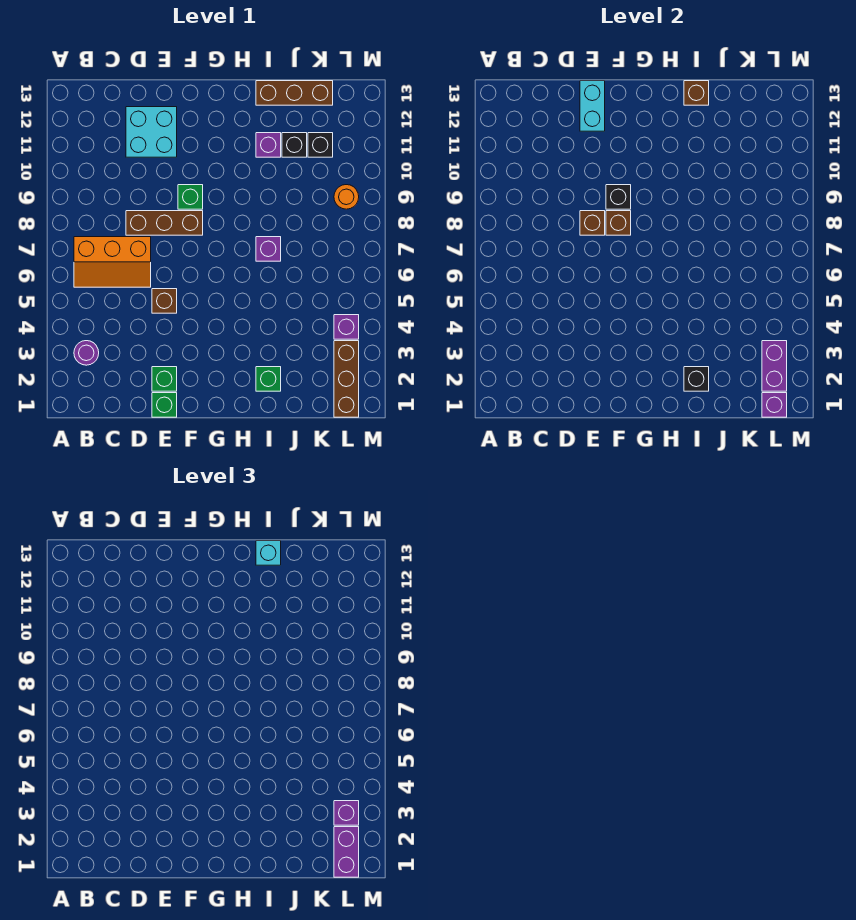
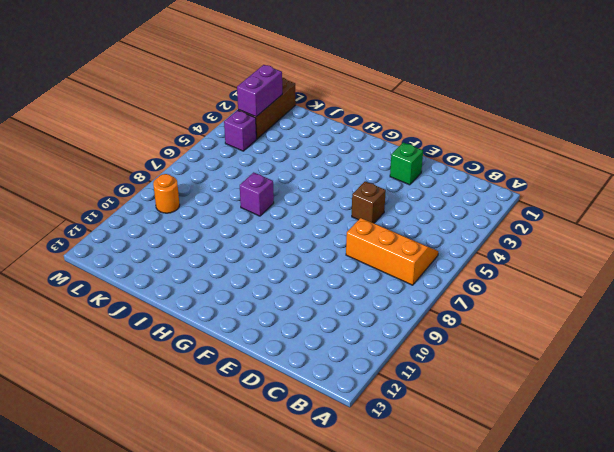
none -> purple round brick B3 level 1
none -> brown brick D8:F8 level 1
none -> cyan brick D11:E12 level 1

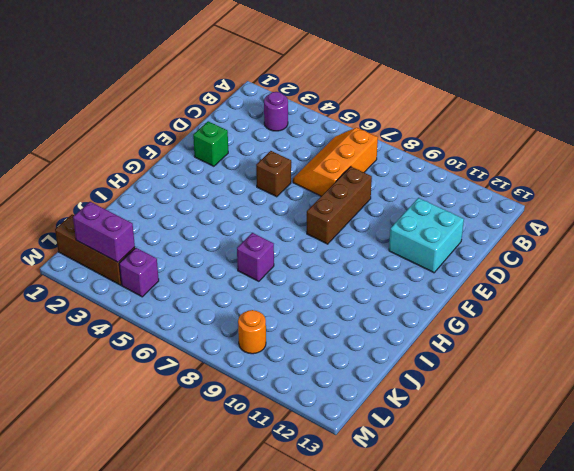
none -> green brick E1 level 1
none -> green brick F9 level 1
none -> green brick I2 level 1

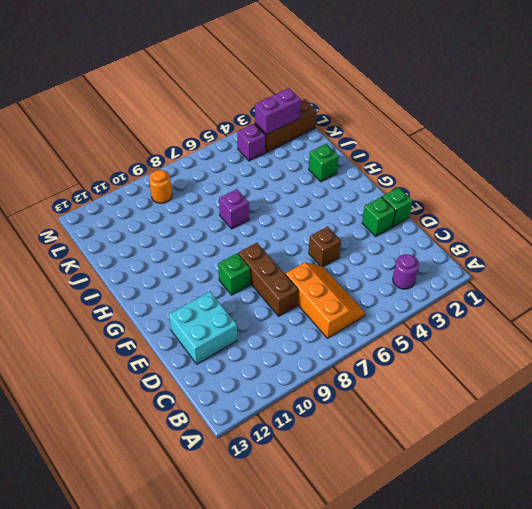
none -> purple brick I11 level 1
none -> brown brick I13:K13 level 1
none -> black brick J11 level 1

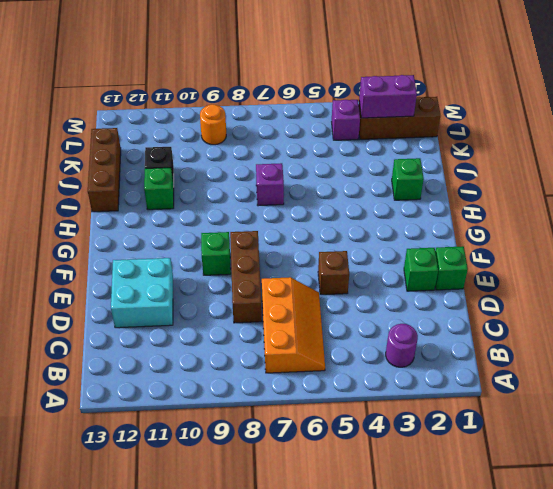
green brick I11 level 1 -> purple brick I11 level 1
none -> black brick K11 level 1
none -> brown brick E8 level 2
none -> cyan brick E12:E13 level 2

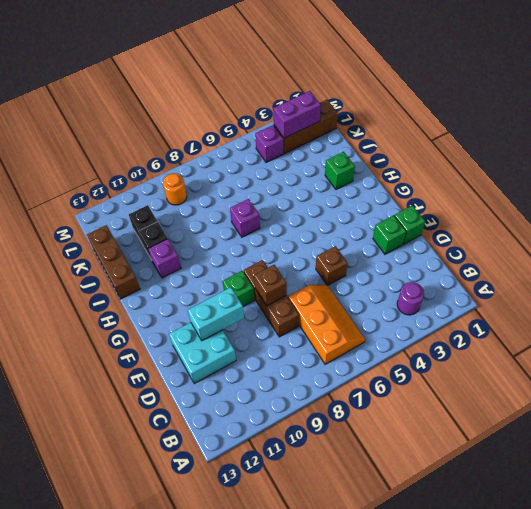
cyan brick E10:E11 level 2 -> cyan brick E12:E13 level 2
none -> brown brick F8 level 2
none -> black brick F9 level 2
none -> black brick I2 level 2

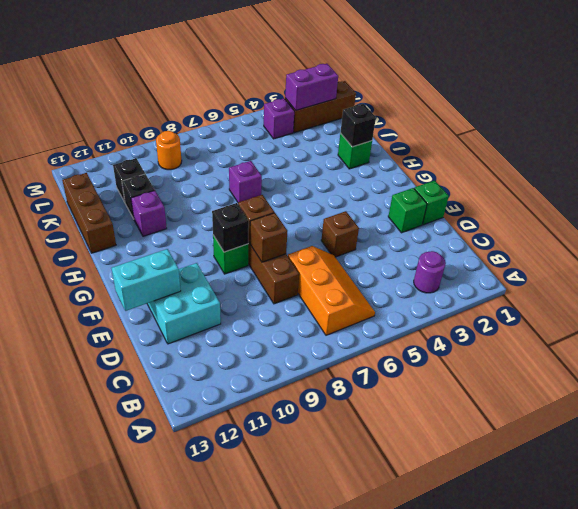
none -> brown brick I13 level 2
none -> purple brick L1 level 2
none -> cyan brick I13 level 3

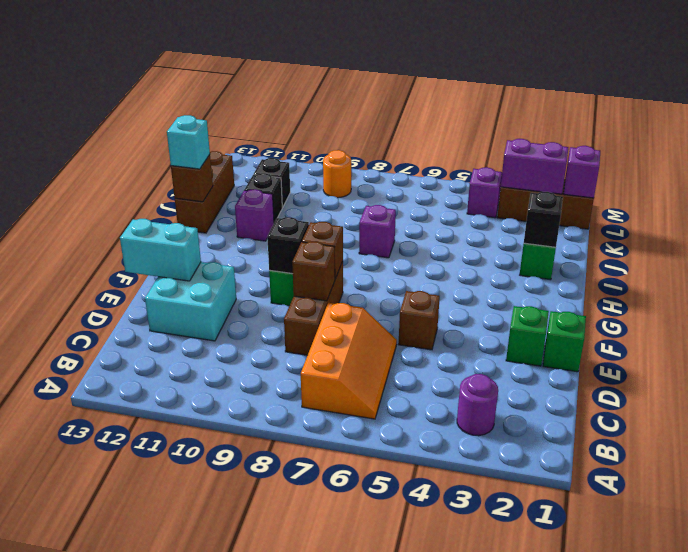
none -> purple brick L1:L2 level 3
none -> purple brick L3 level 3

